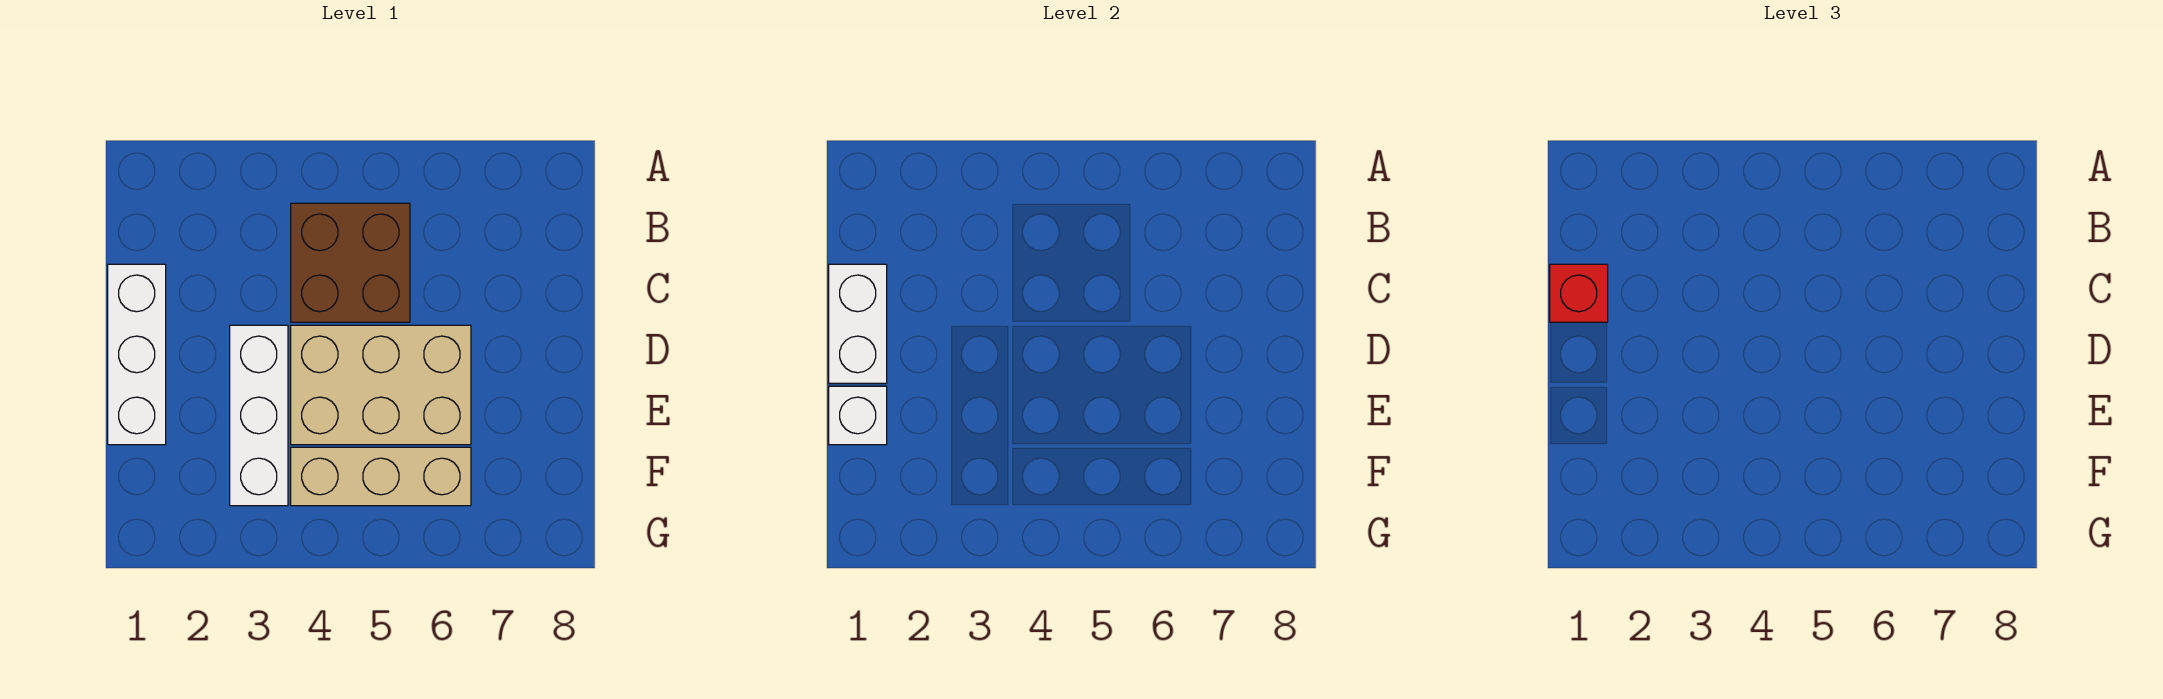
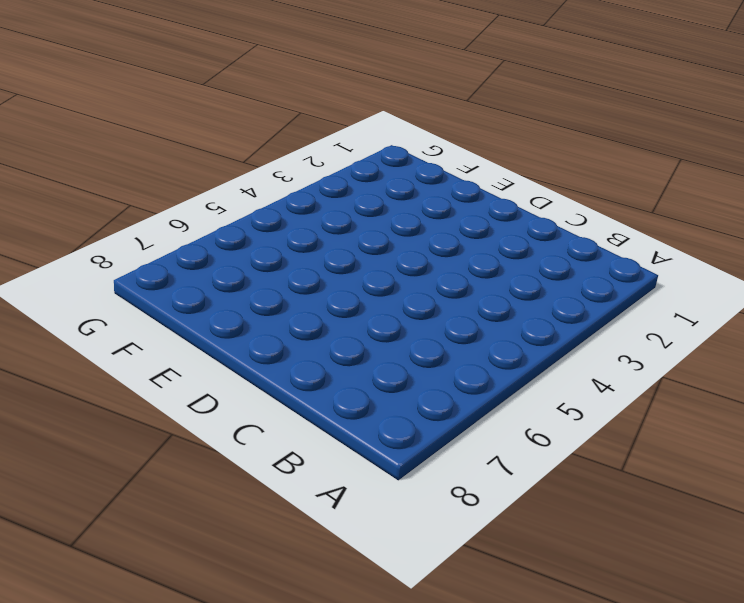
none -> brown brick B4:C5 level 1
none -> white brick C1:E1 level 1

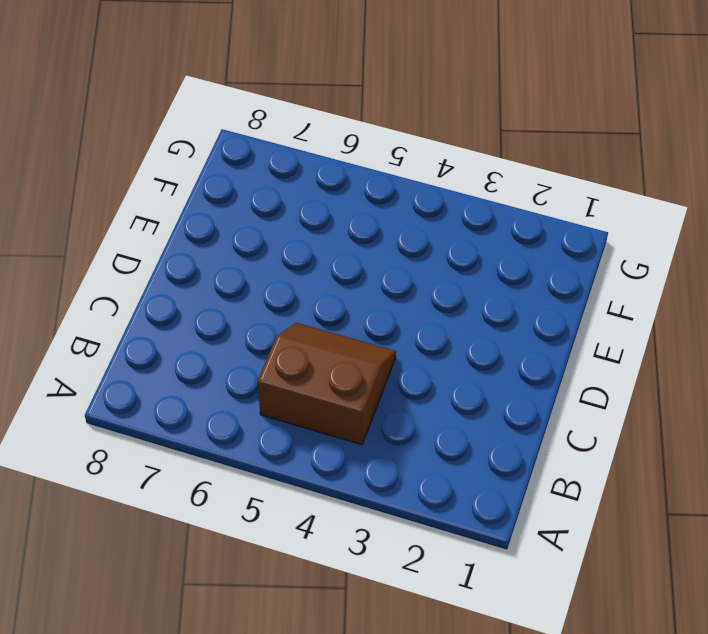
brown slope B4:C5 level 1 top B -> brown brick B4:C5 level 1
none -> white brick C1:E1 level 1
none -> white brick D3:F3 level 1

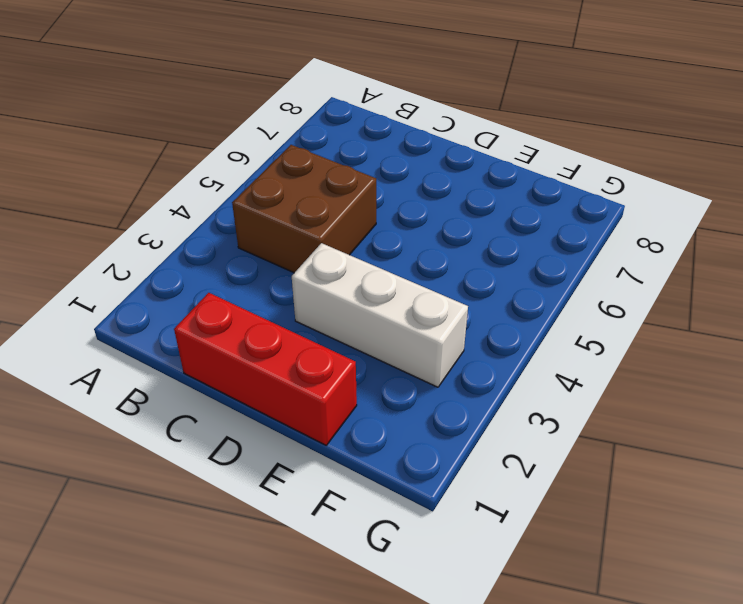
red brick C1:E1 level 1 -> white brick C1:E1 level 1
none -> tan brick D4:E6 level 1
none -> tan brick F4:F6 level 1

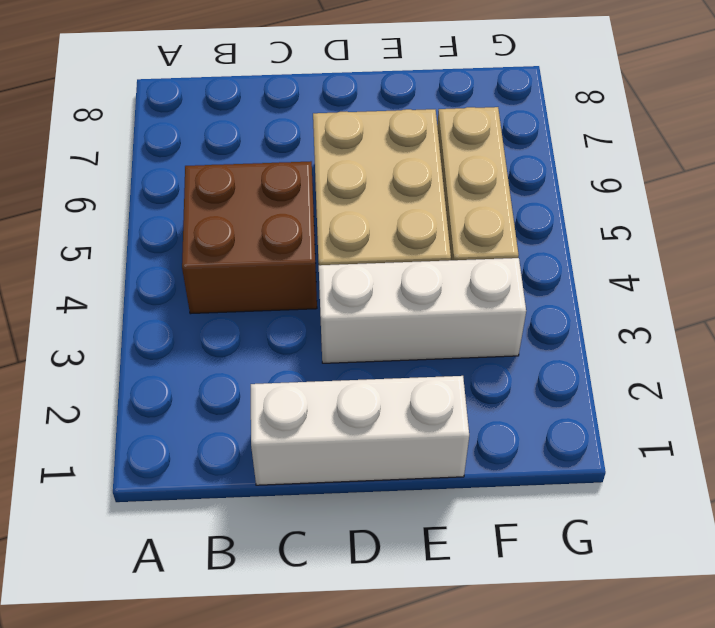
none -> white brick C1:D1 level 2
none -> white brick E1 level 2

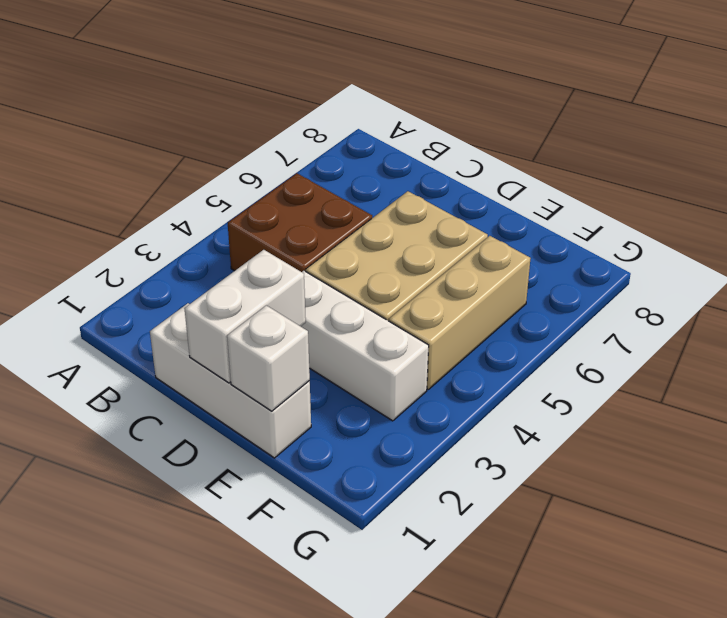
white brick D1:D2 level 2 -> white brick C1:D1 level 2
none -> red brick C1 level 3

